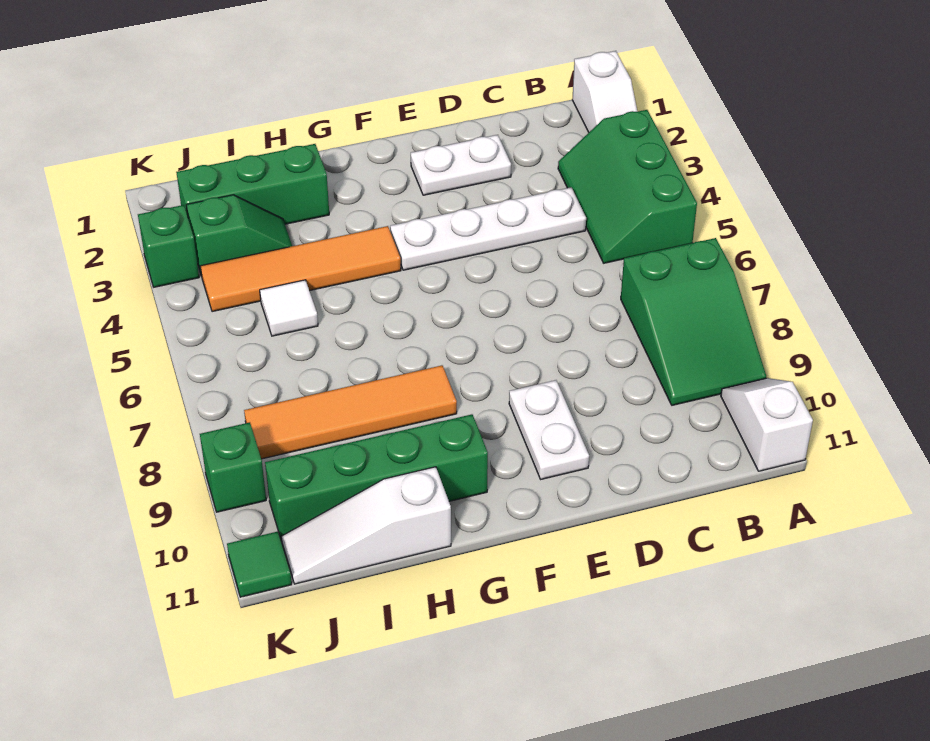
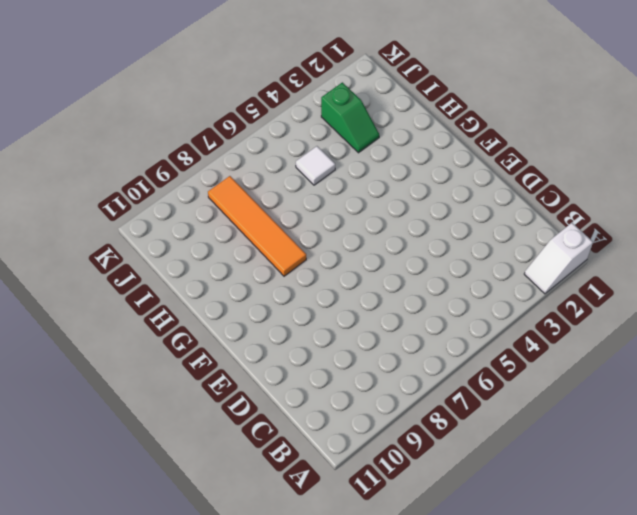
none -> green slope A3:B5 level 1 top A
none -> green slope A7:B9 level 1 top 7
none -> white slope A10:A11 level 1 top 11

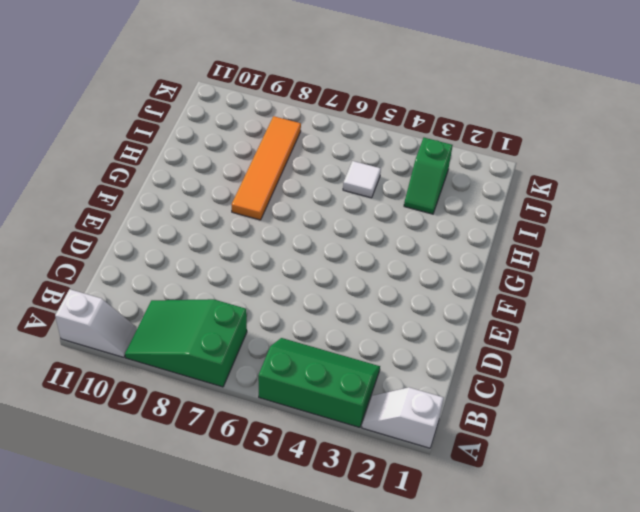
none -> white plate C4:F4 level 1
none -> white plate D2:E2 level 1
none -> white plate E9:E10 level 1

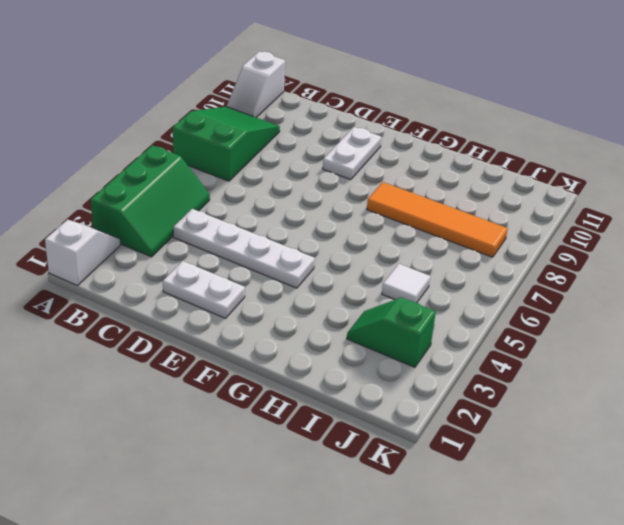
none -> orange tile G4:J4 level 1
none -> green brick G10:J10 level 1
none -> green brick H2:J2 level 1

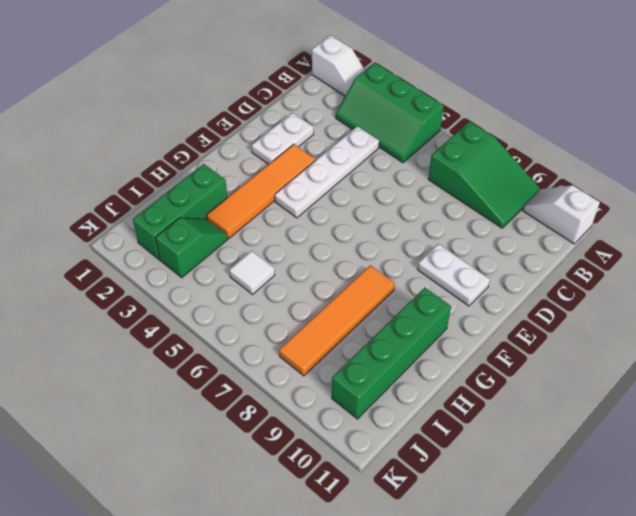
orange tile E3:H3 level 1 -> orange tile G4:J4 level 1
none -> white slope H11:J11 level 1 top H
none -> green brick K3 level 1
none -> green brick K9 level 1

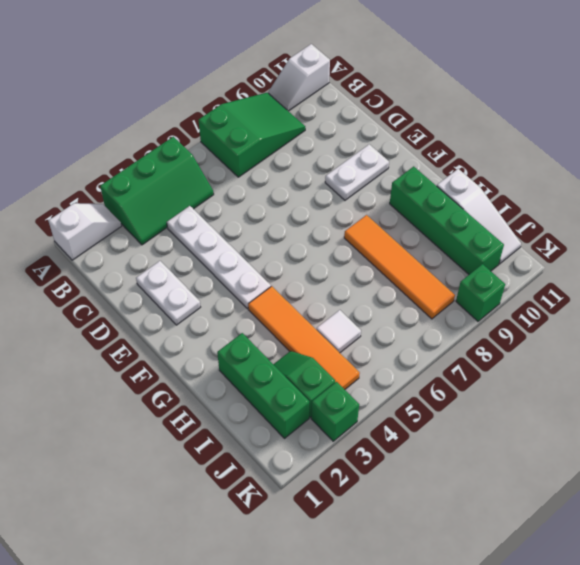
none -> green tile K11 level 1

